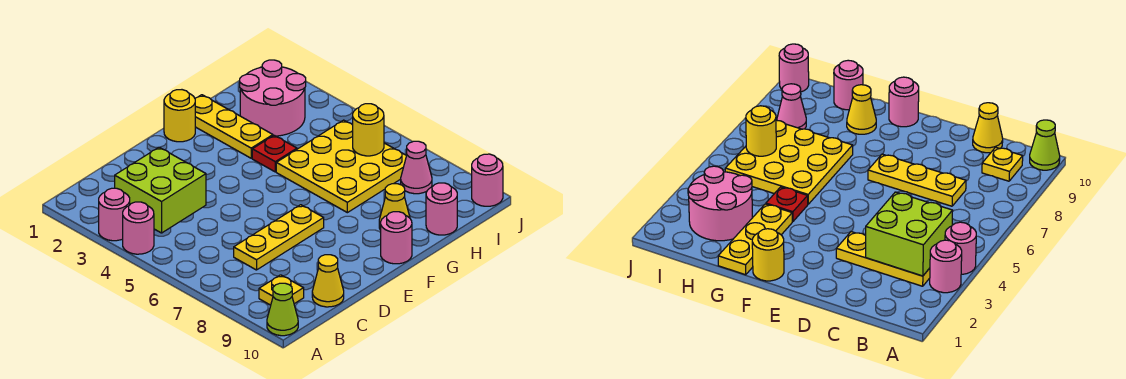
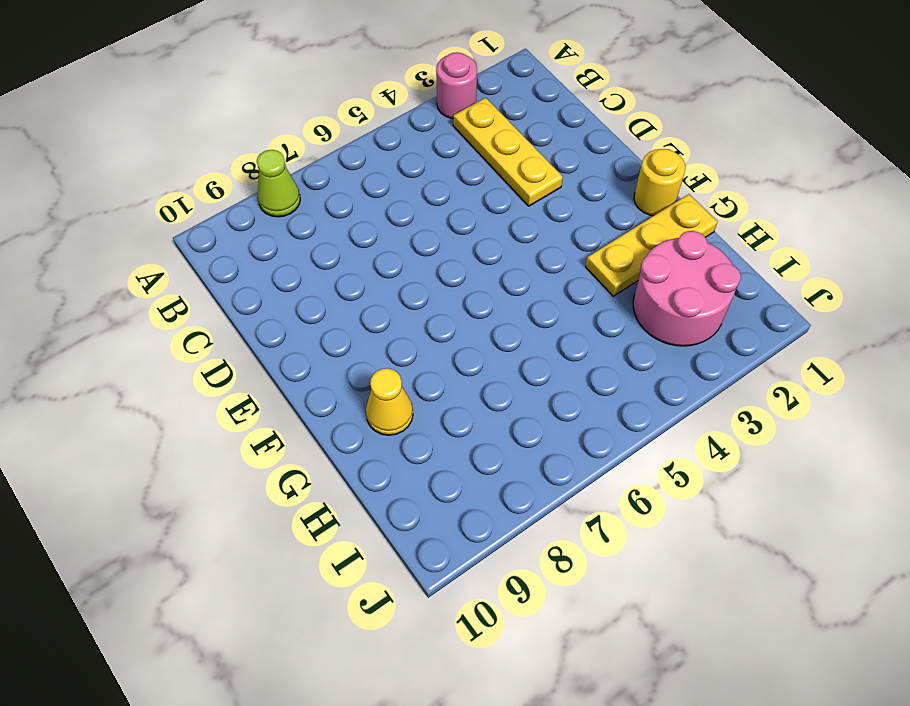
lime cone A8 level 1 -> lime cone A10 level 1
none -> pink round brick A4 level 1
none -> yellow plate B9 level 1
none -> yellow plate C7:E7 level 1

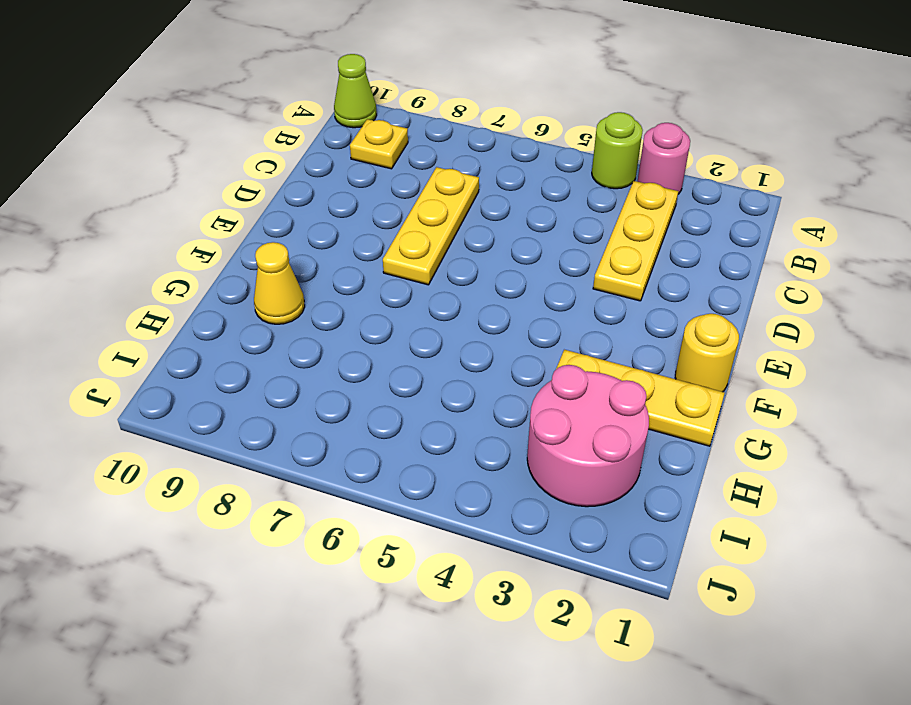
lime round brick A4 level 1 -> pink round brick A4 level 1
none -> yellow cone C10 level 1
none -> pink round brick F10 level 1
none -> red plate G4 level 1

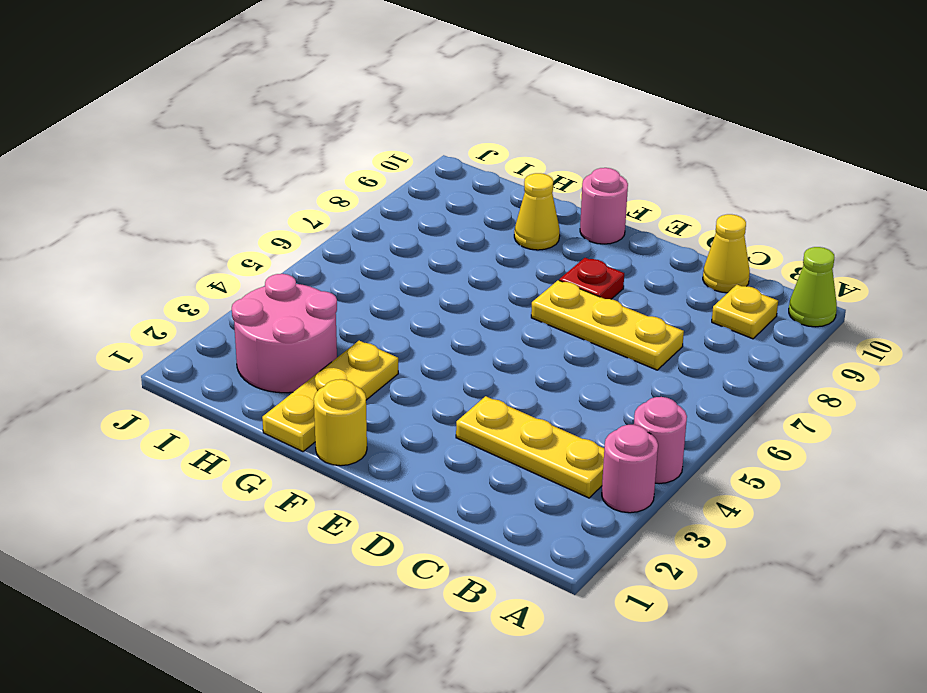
red plate E8 level 1 -> red plate G4 level 1
none -> yellow plate G5:I7 level 1
none -> pink round brick H10 level 1
none -> pink cone I8 level 1

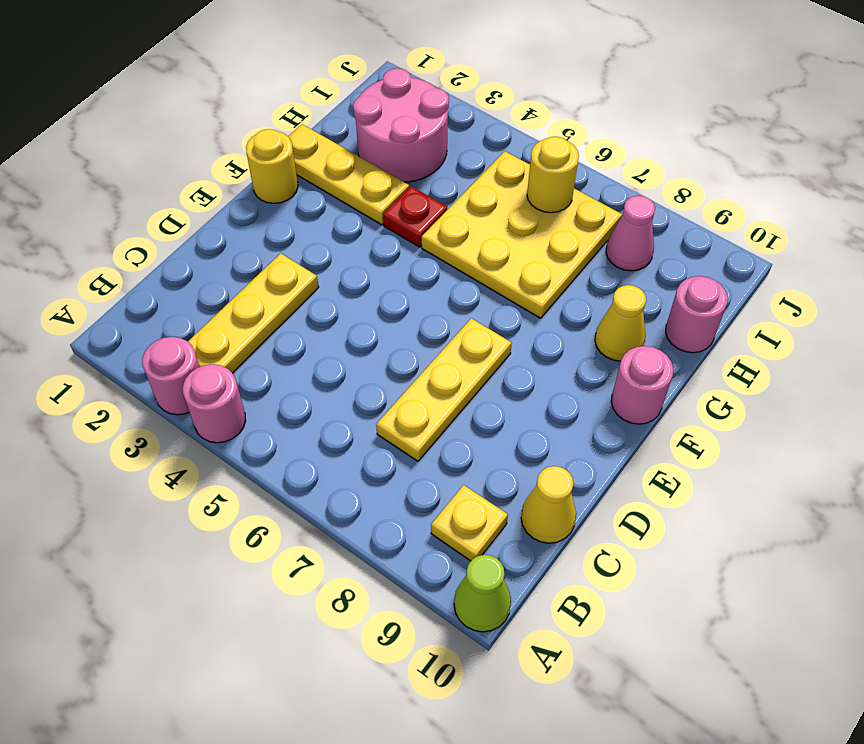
none -> pink round brick J10 level 1
none -> lime brick B3:C4 level 2

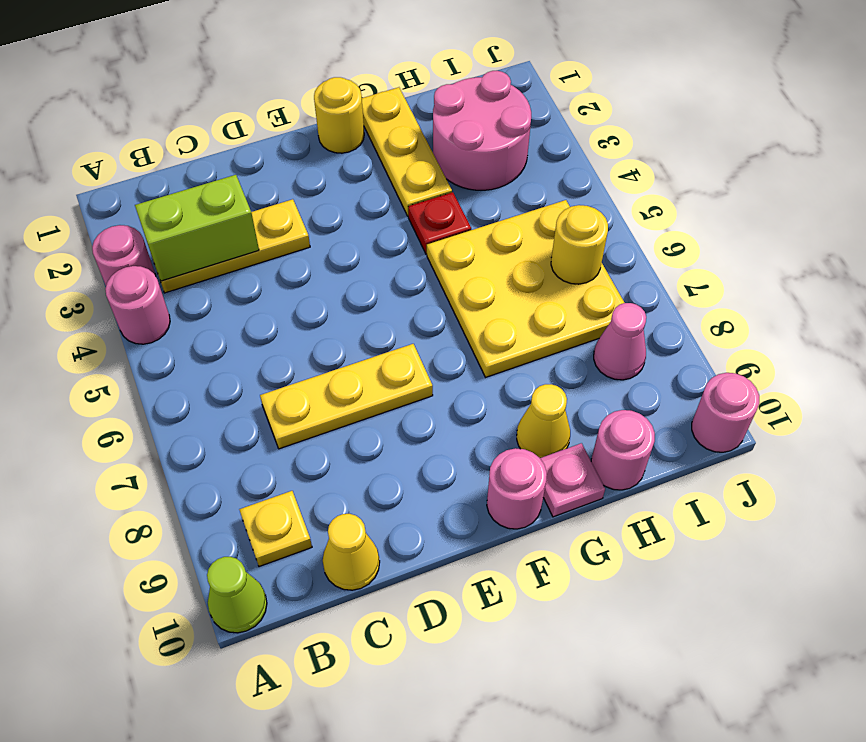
lime brick B3:C3 level 2 -> lime brick B3:C4 level 2
pink plate G10 level 1 -> none

